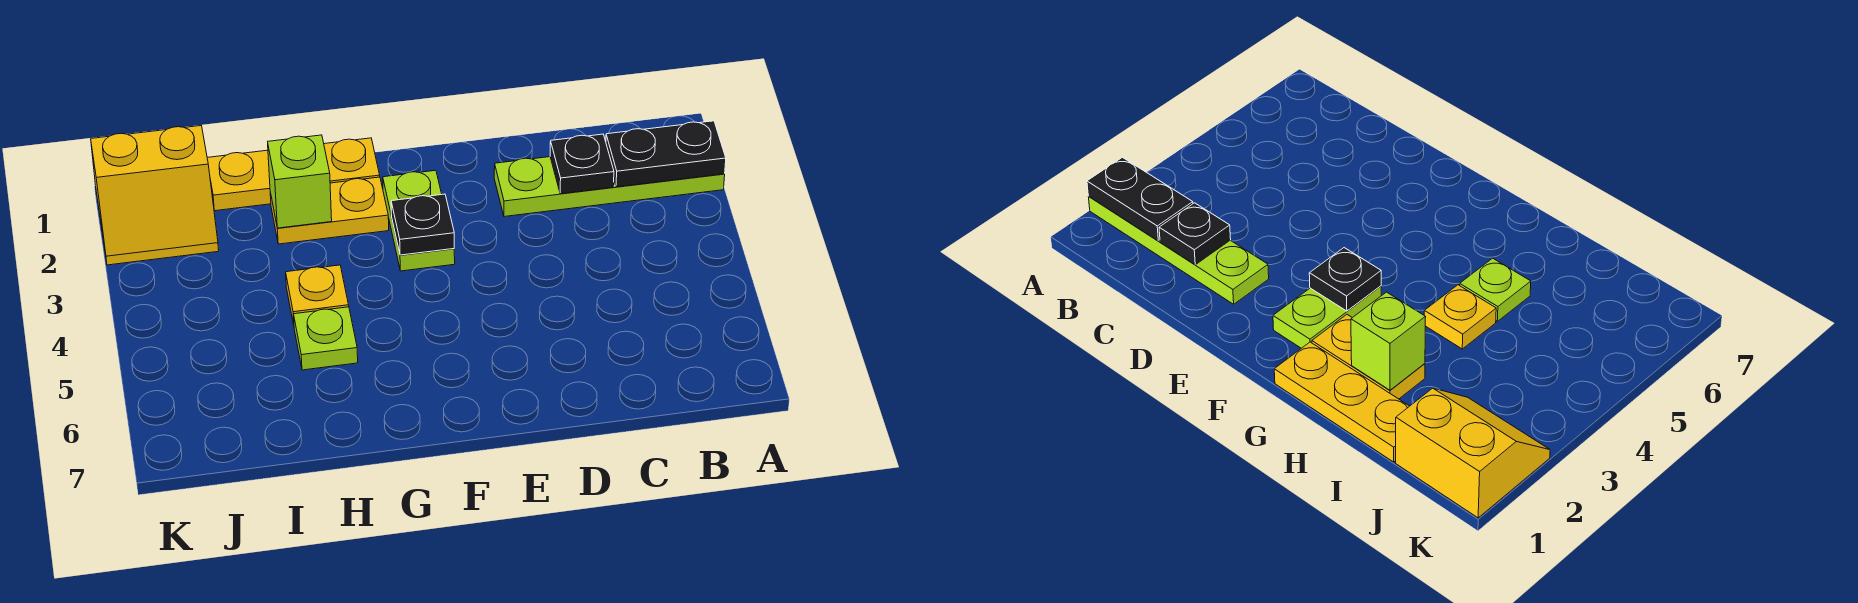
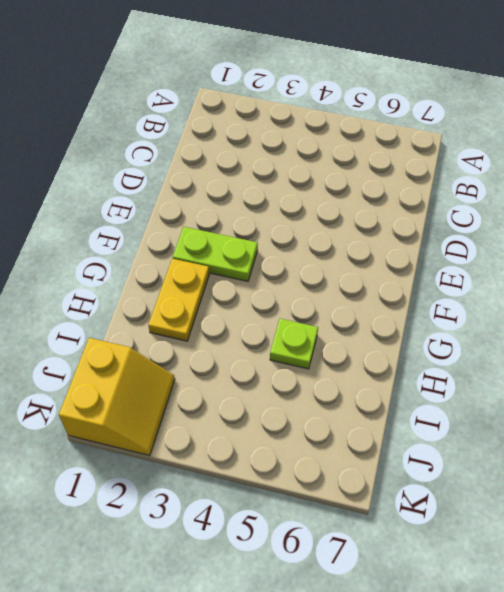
none -> lime plate A2:D2 level 1
none -> yellow plate G1:I1 level 1

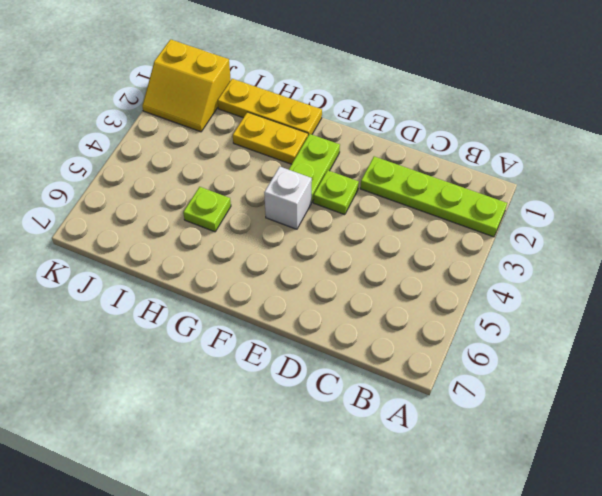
lime plate E3 level 1 -> none
white brick F4 level 1 -> none
none -> yellow plate H4 level 1
none -> black plate A2:B2 level 2

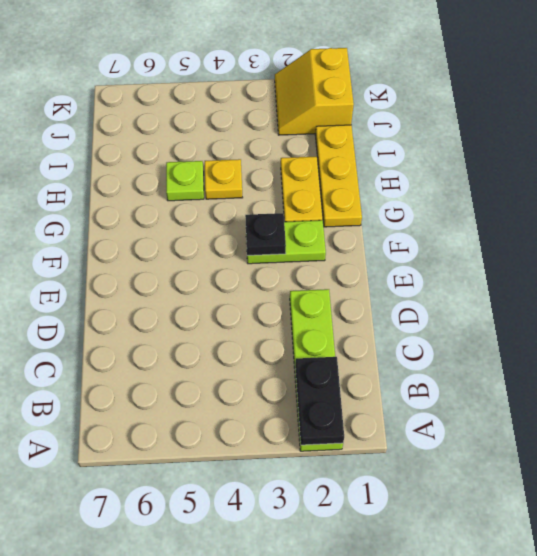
none -> black plate C2 level 2
none -> lime brick H2 level 2

